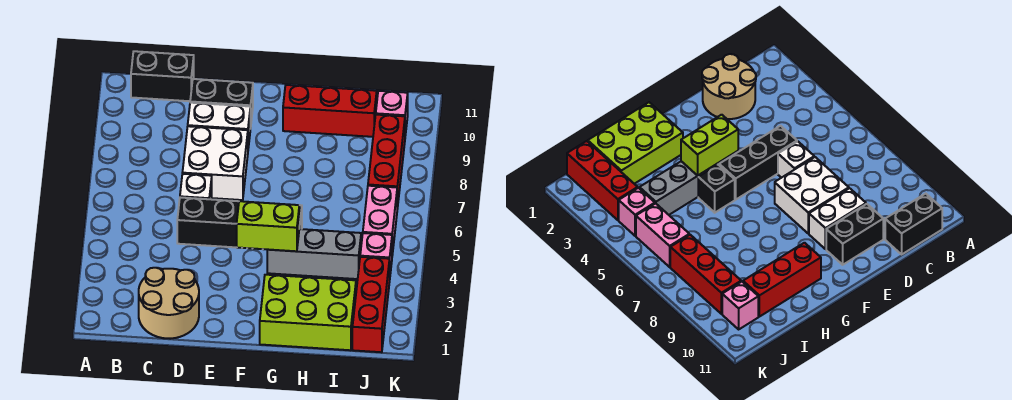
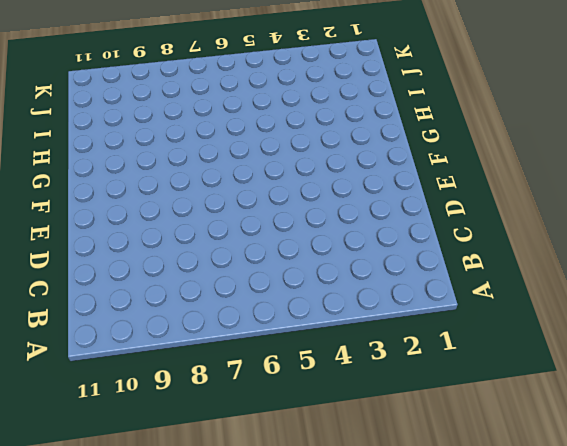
none -> black brick B11:C11 level 1
none -> tan round brick C1:D2 level 1
none -> black brick D5:F5 level 1

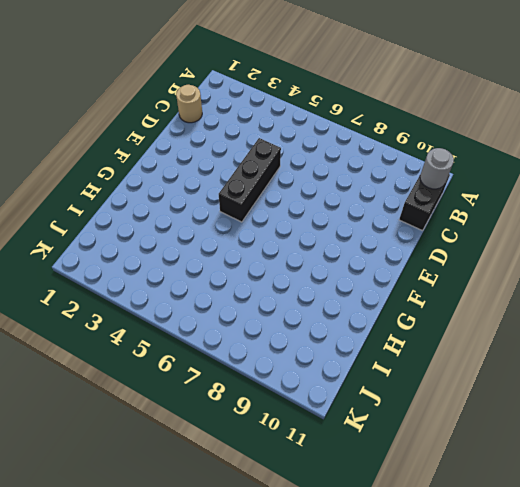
grey round brick B11 level 2 -> none
tan round brick C1 level 1 -> tan round brick C1:D2 level 1
none -> white brick D6 level 1
none -> white brick D7:E8 level 1
none -> white brick D9:E9 level 1

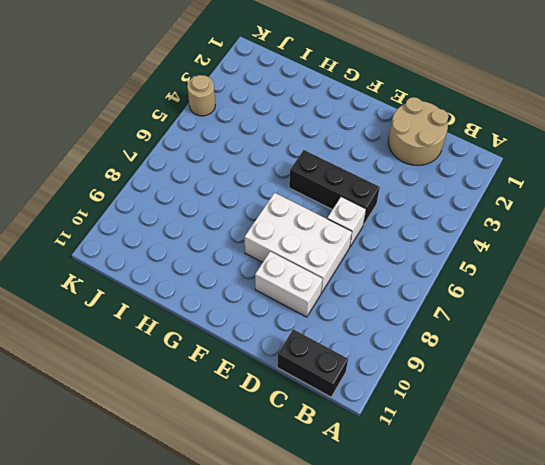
white brick D7:F8 level 1 -> white brick D7:E8 level 1
tan round brick K4 level 1 -> none
none -> black brick D10:E10 level 1
none -> lime brick G1:I2 level 1
none -> grey brick G4:I4 level 1

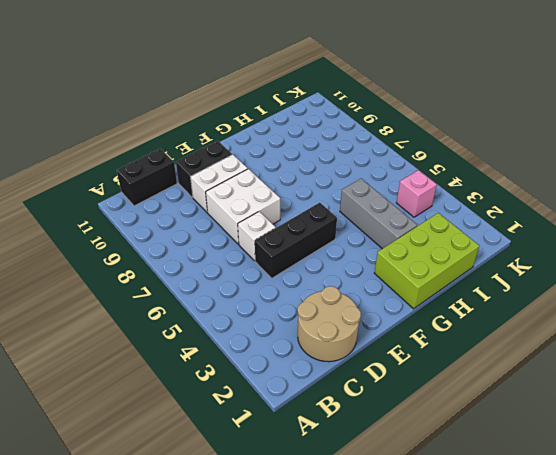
grey brick H3:H5 level 1 -> grey brick G4:I4 level 1
none -> black brick G5 level 1
none -> red brick G10:I10 level 1
none -> red brick J1:J3 level 1

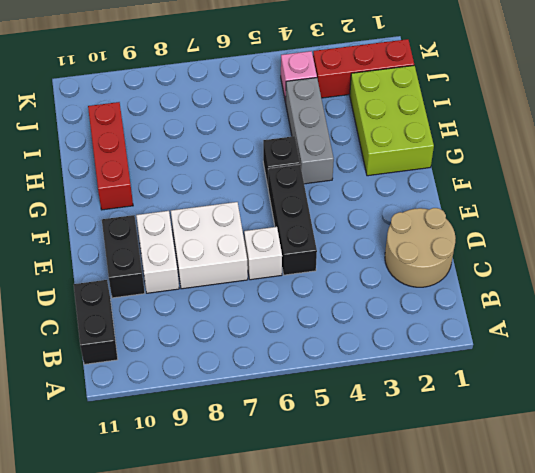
none -> pink brick J5:J6 level 1
none -> red brick J7:J9 level 1
none -> pink brick J10 level 1

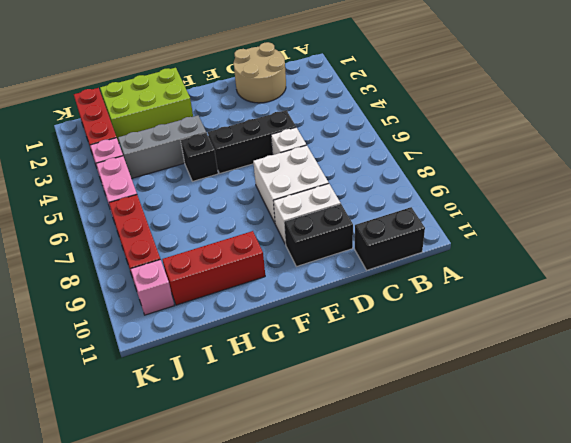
none -> lime brick F4:G4 level 2

